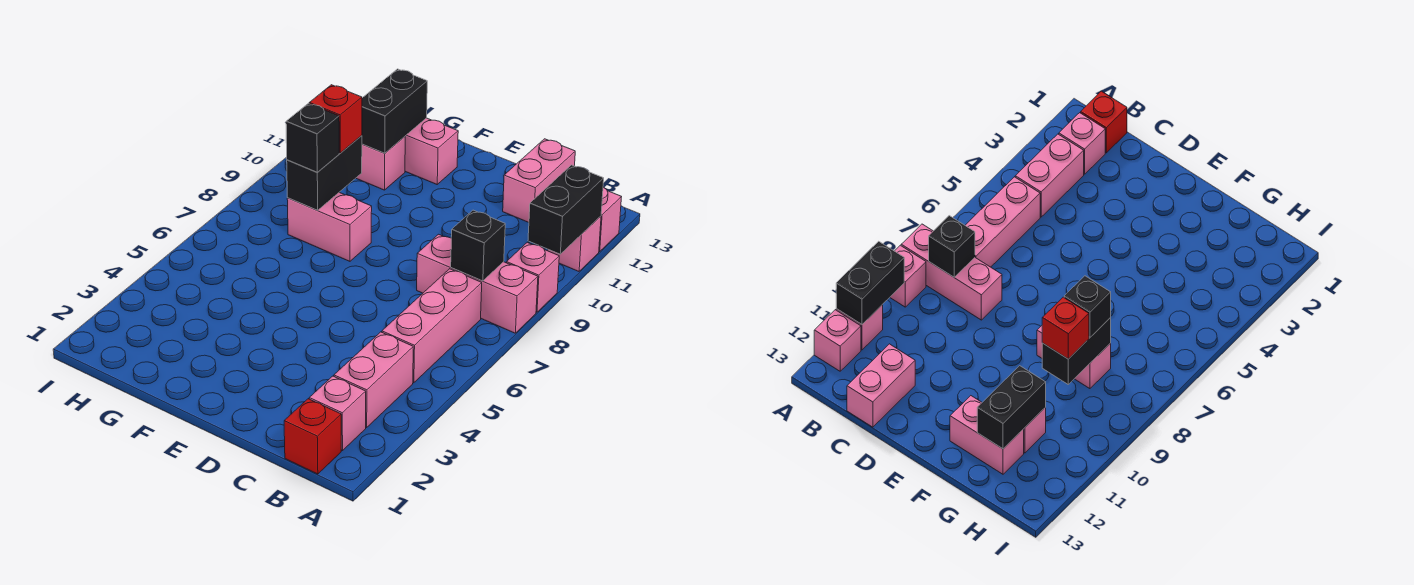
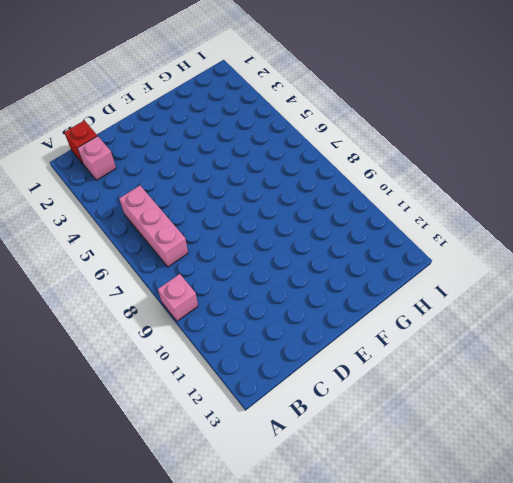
none -> pink brick A8:C8 level 1
none -> pink brick A11 level 1
none -> pink brick A12 level 1

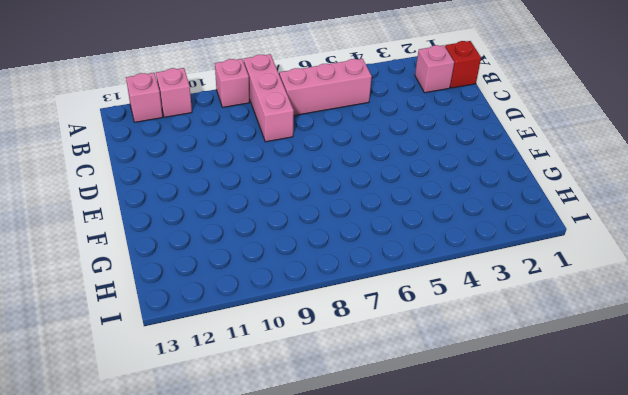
none -> pink brick B3:B4 level 1
none -> pink brick C12:C13 level 1
none -> pink brick F8:G8 level 1

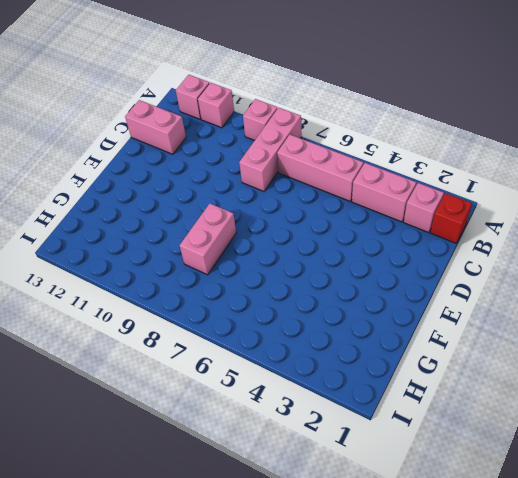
none -> pink brick F12:G12 level 1
none -> pink brick G11 level 1
none -> black brick A10:A11 level 2

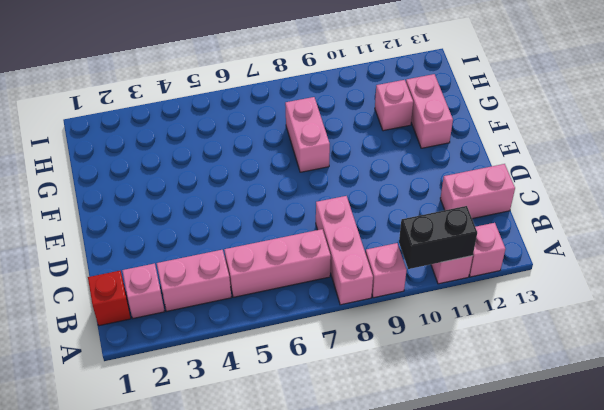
none -> black brick B8 level 2
none -> black brick G8:G9 level 2
none -> black brick G11:G12 level 2

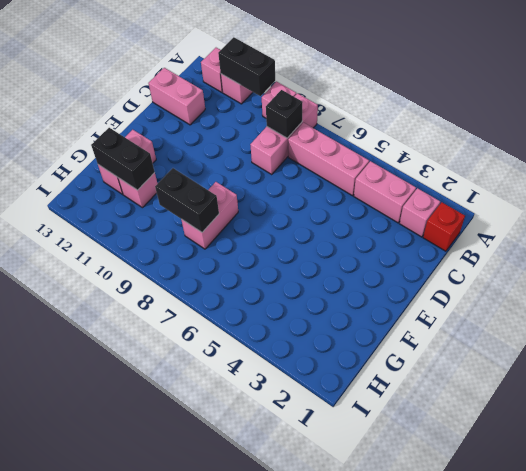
none -> black brick G8 level 3
none -> red brick G9 level 3

